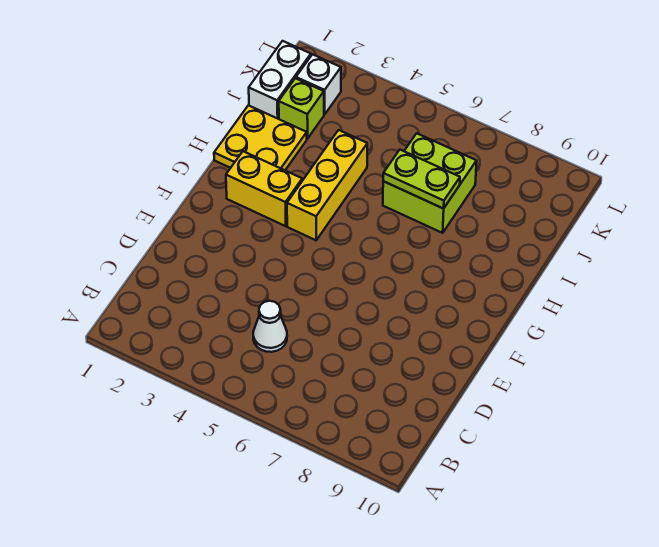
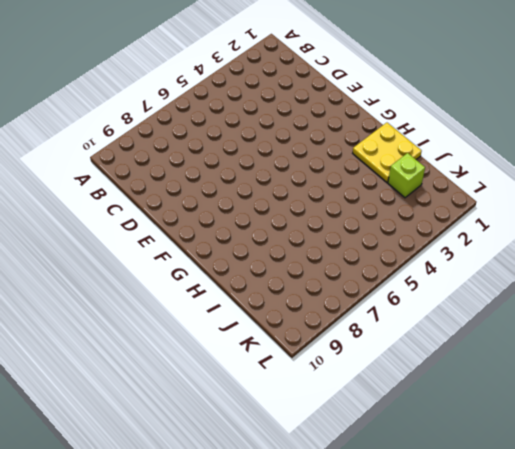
none -> white cone C5 level 1
none -> yellow brick G2:G3 level 1

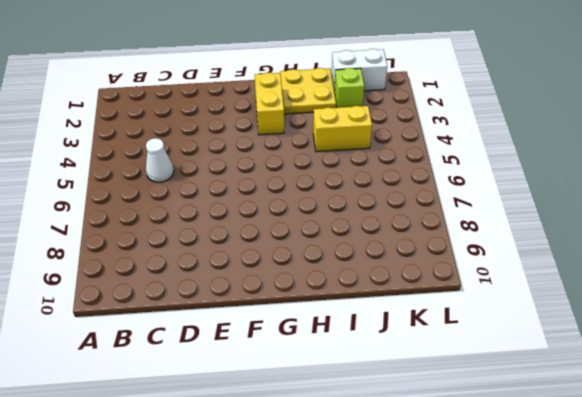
yellow brick I4:J4 level 1 -> yellow brick G4:I4 level 1
none -> lime brick I6:J7 level 1
none -> white brick K2 level 1

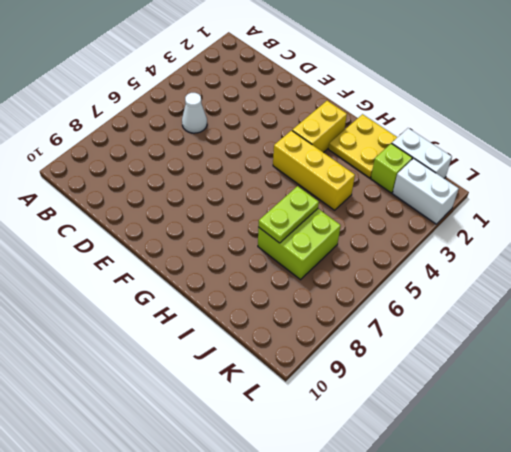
white brick K2:L2 level 1 -> white brick K2 level 1

